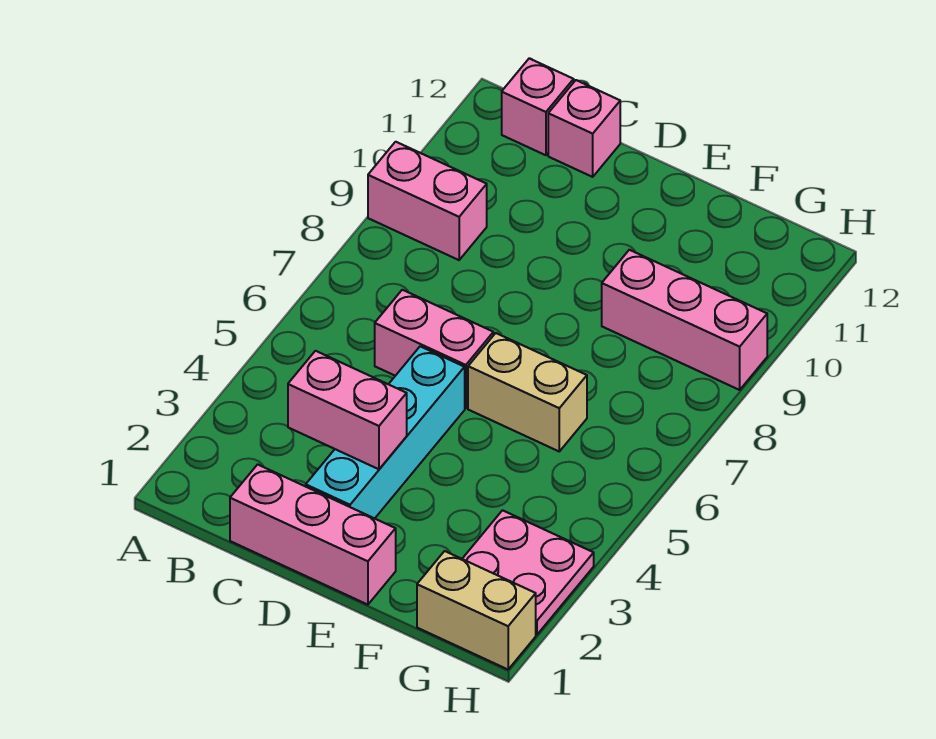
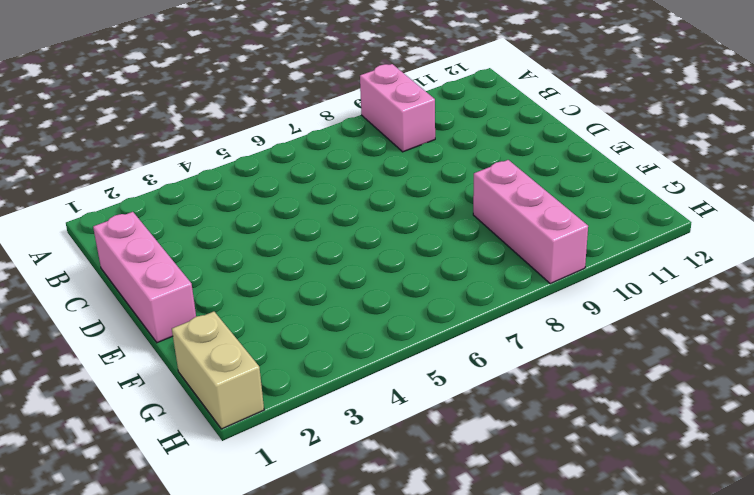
none -> pink brick B12 level 1
none -> pink brick C6:D6 level 1

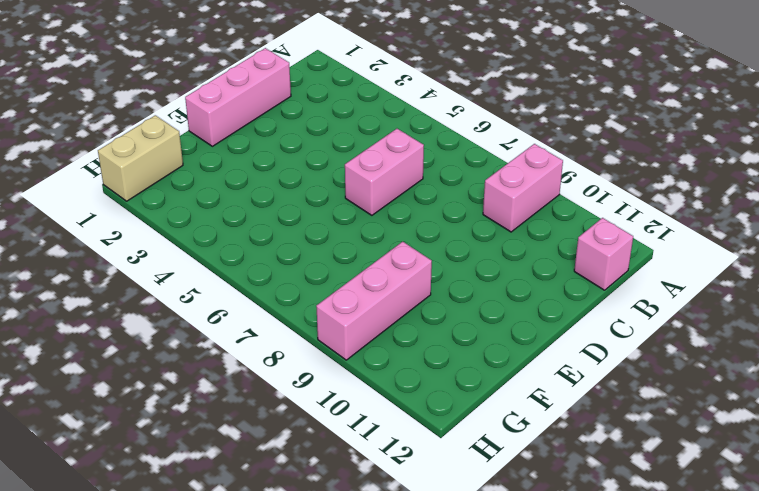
none -> pink brick C12 level 1
none -> cyan brick D2:D5 level 1

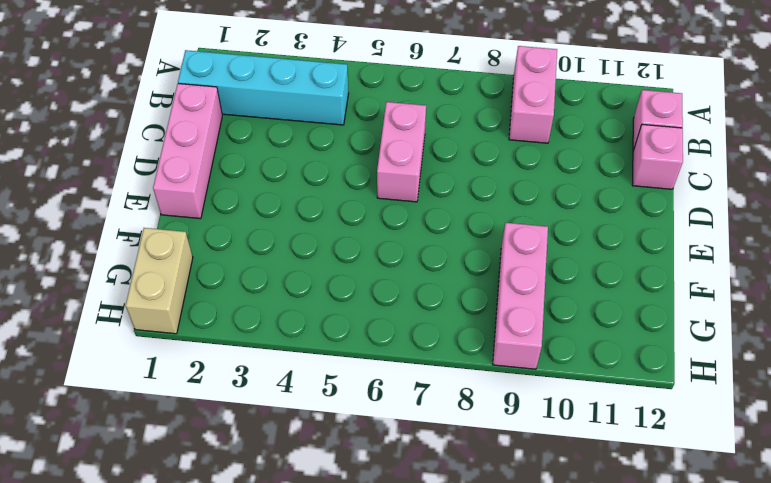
cyan brick B1:B4 level 1 -> cyan brick D2:D5 level 1
none -> tan brick E6:F6 level 1
none -> pink plate G2:H3 level 1

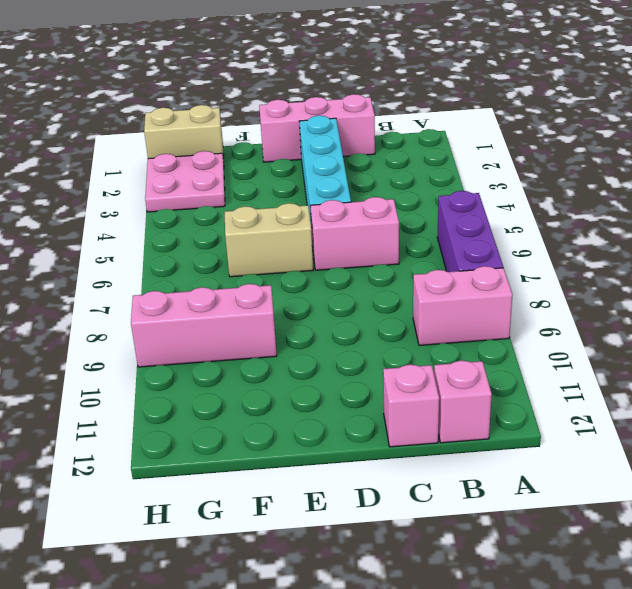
purple brick A6:A8 level 1 -> none
none -> pink brick C3:D3 level 2

